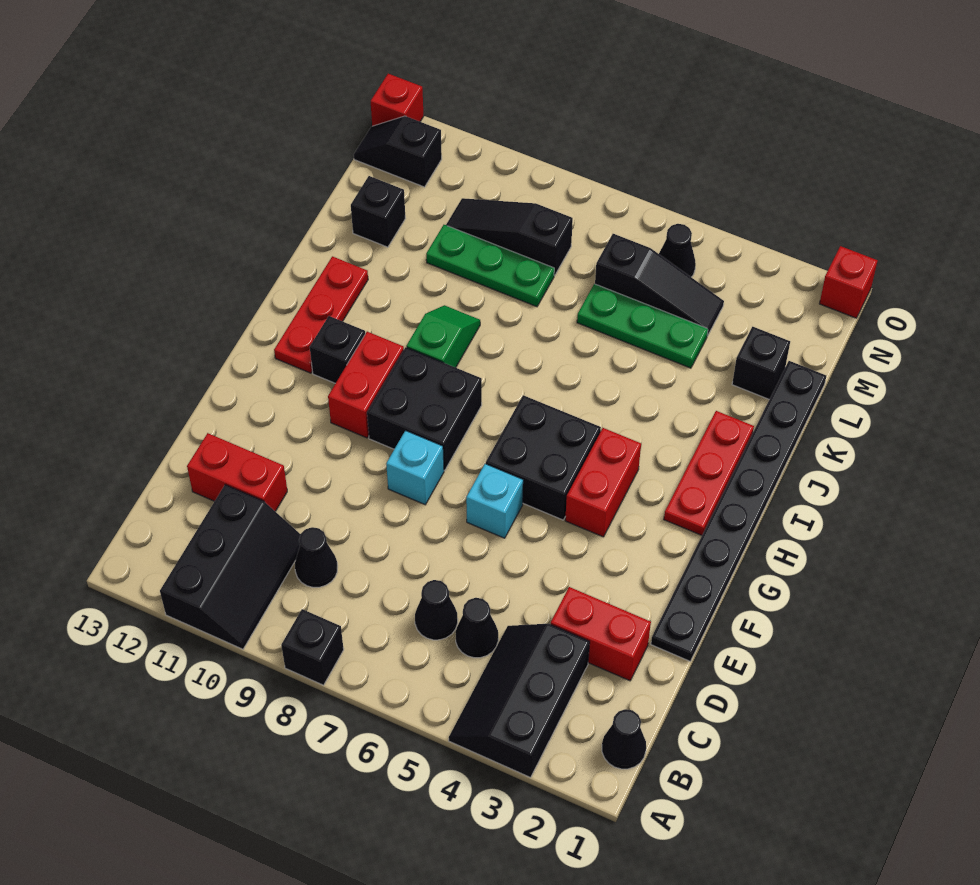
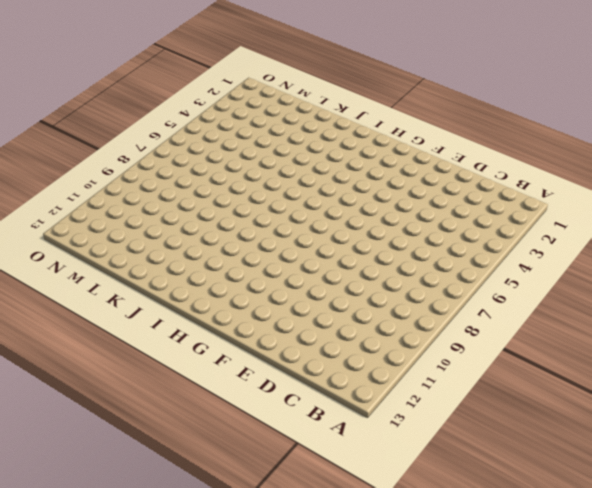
none -> black slope A3:C4 level 1 top 3
none -> black brick A8 level 1
none -> black slope A10:C11 level 1 top 11
none -> black cone B1 level 1

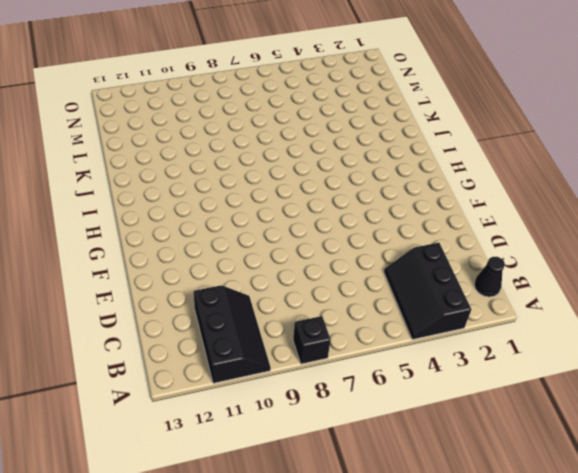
none -> black cone C5 level 1
none -> black cone C6 level 1
none -> black cone C9 level 1
none -> red brick D2:D3 level 1

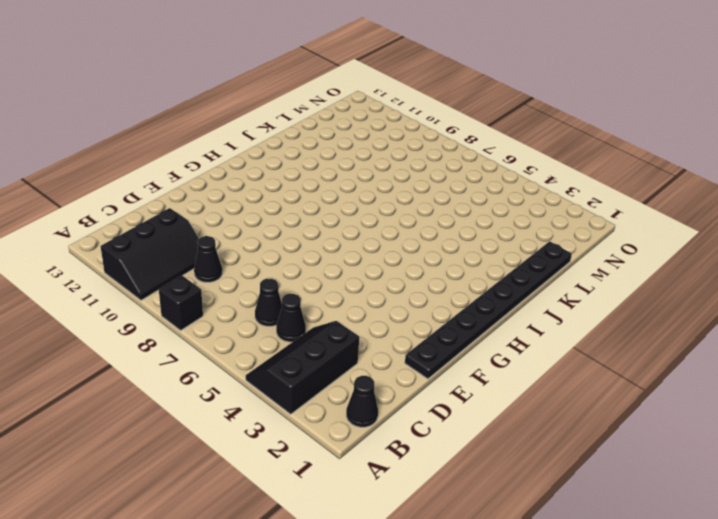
none -> red brick D2:D3 level 1
none -> red brick D11:D12 level 1
none -> cyan brick F6 level 1
none -> cyan brick F8 level 1

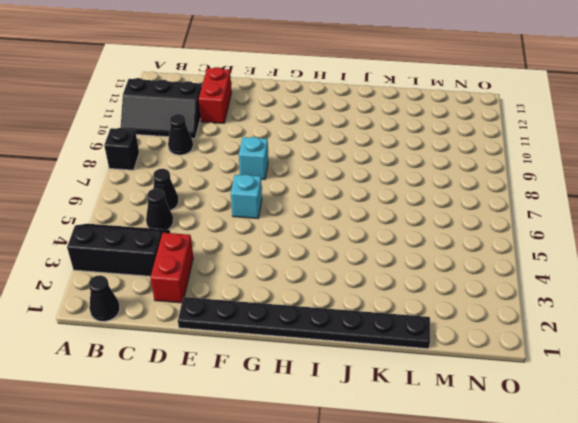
none -> red brick G4:H4 level 1
none -> black brick G5:H6 level 1
none -> black brick G8:H9 level 1
none -> red brick G10:H10 level 1

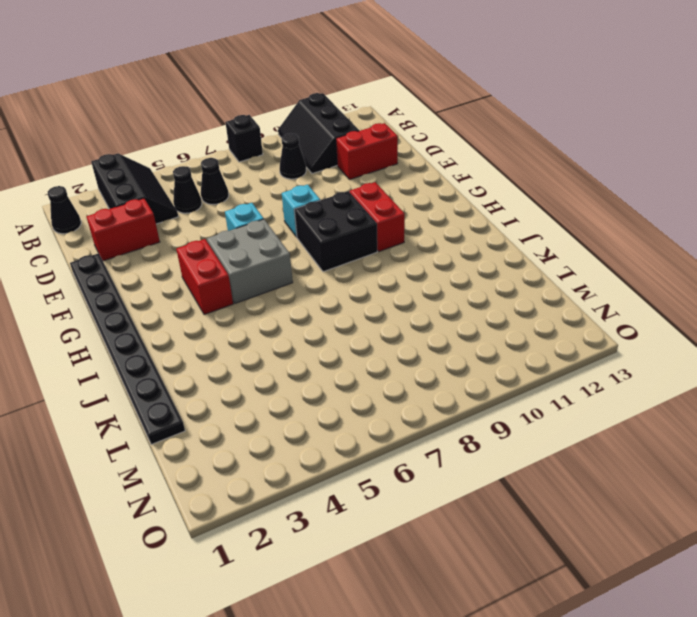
grey brick G5:H6 level 1 -> black brick G5:H6 level 1
none -> red plate H2:J2 level 1
none -> black brick H11 level 1
none -> red plate H12:J12 level 1
none -> green slope I9:J9 level 1 top I

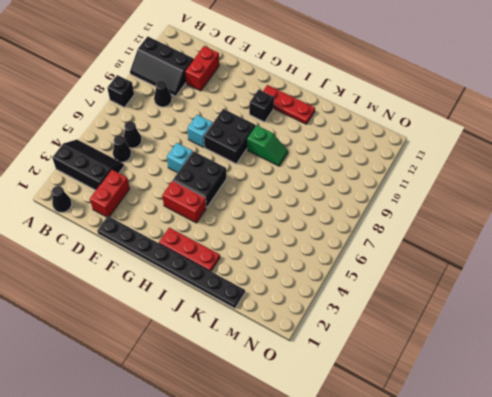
none -> red brick G10:H10 level 1
none -> black brick L2 level 1
none -> green plate L4:L6 level 1
none -> green plate L8:L10 level 1

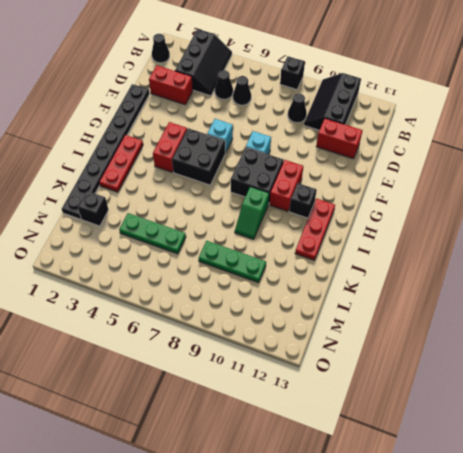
none -> black brick L12 level 1
none -> black slope M4:M6 level 1 top 6
none -> black slope M8:M10 level 1 top 8
none -> black cone N5 level 1

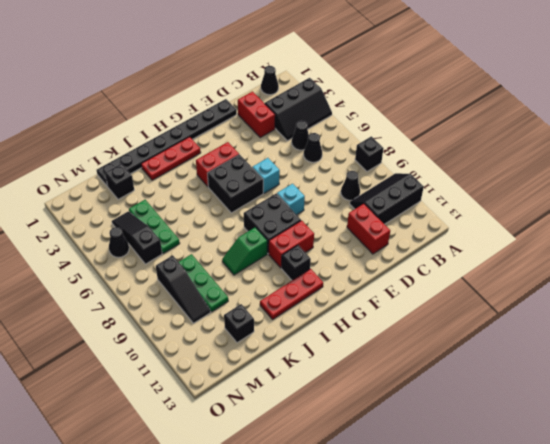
none -> black slope N12:N13 level 1 top 12
none -> red brick O1 level 1
none -> red brick O13 level 1

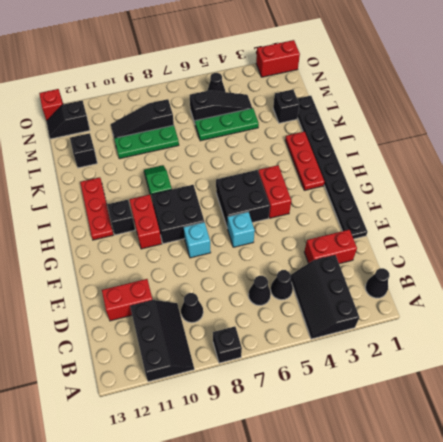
red brick O1:O2 level 1 -> red brick O1 level 1

